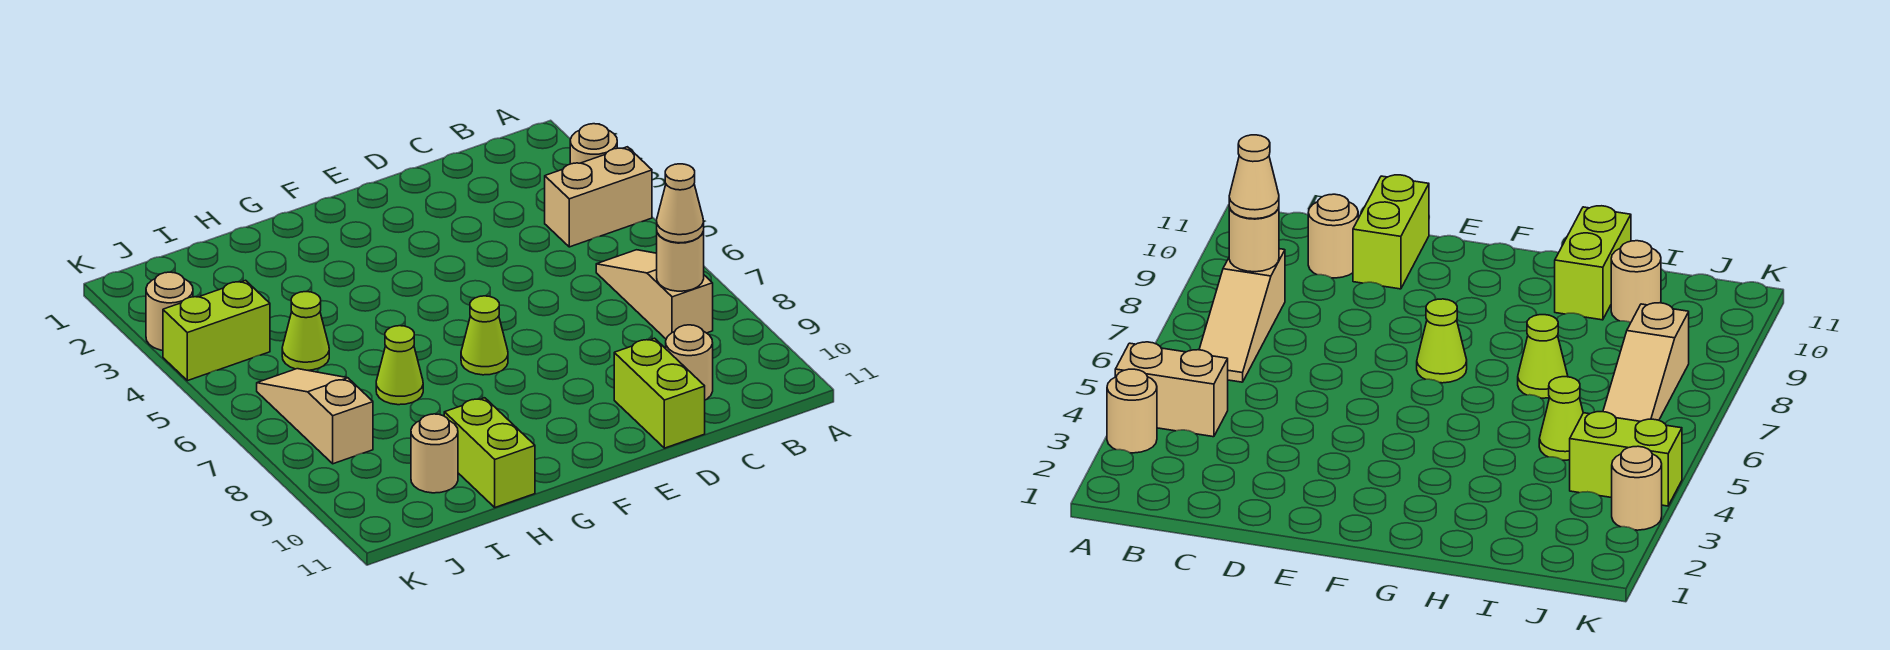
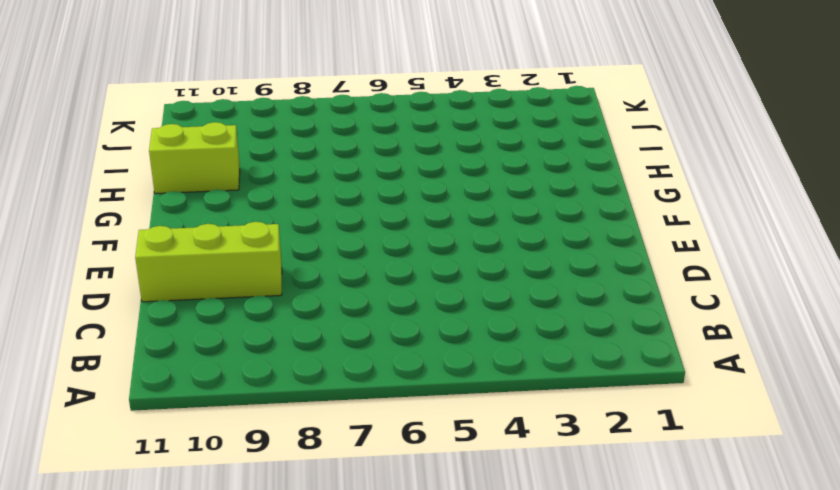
lime brick D9:D11 level 1 -> lime brick D10:D11 level 1
none -> tan round brick A3 level 1
none -> tan brick A4:B4 level 1
none -> tan slope B6:B8 level 1 top 8

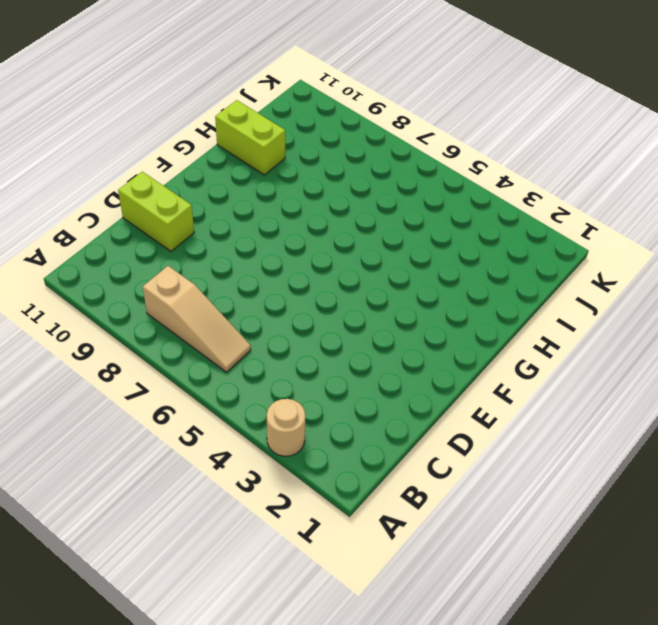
none -> tan brick A4:B4 level 1
none -> tan round brick C10 level 1
none -> lime cone F7 level 1

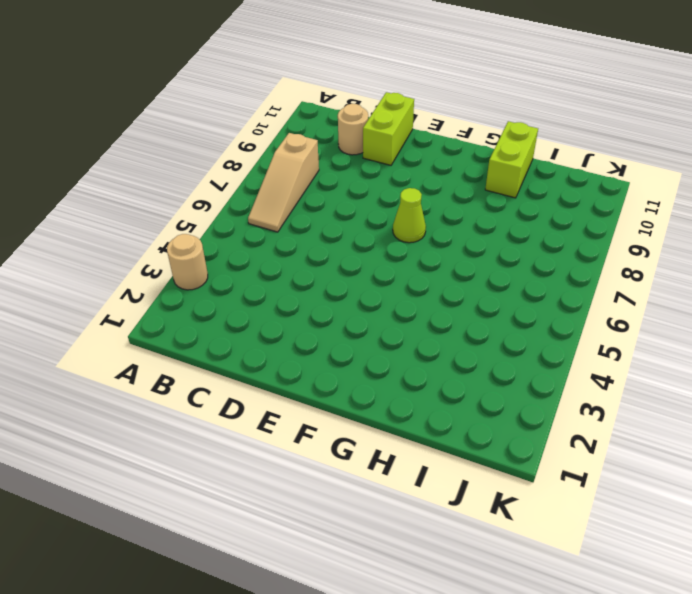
none -> tan brick A4:B4 level 1
none -> lime cone H7 level 1
none -> lime cone I5 level 1

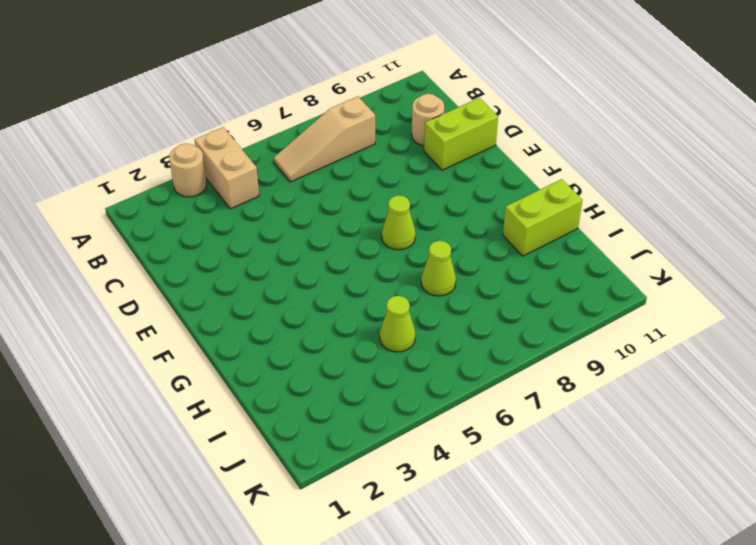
none -> tan round brick I10 level 1
none -> lime brick J4:K4 level 1
none -> tan slope J6:J8 level 1 top 8

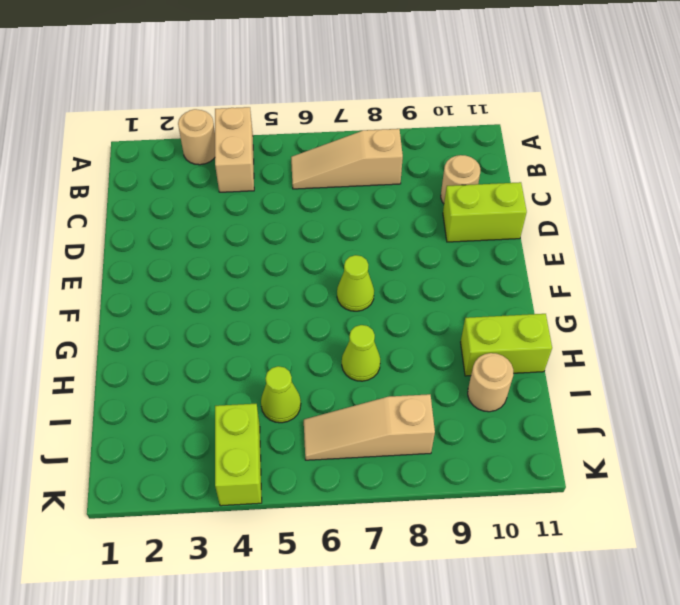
none -> tan round brick K3 level 1
none -> tan round brick B8 level 2
none -> tan cone B8 level 3

